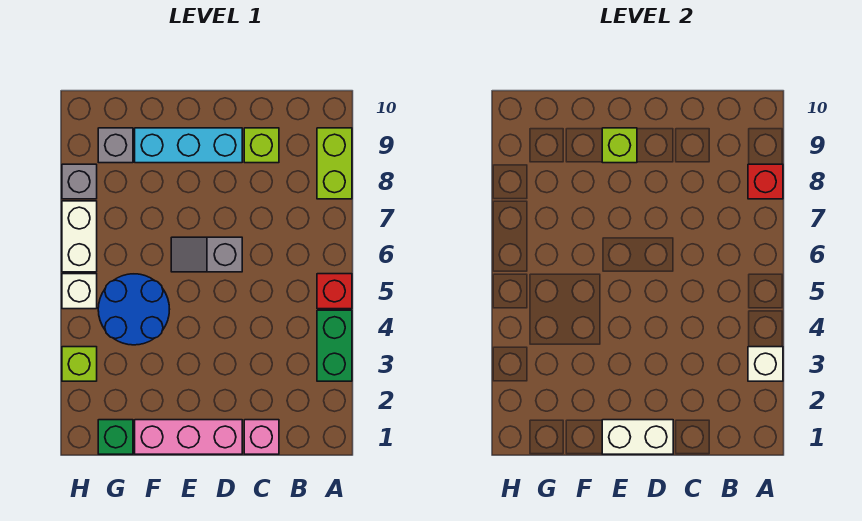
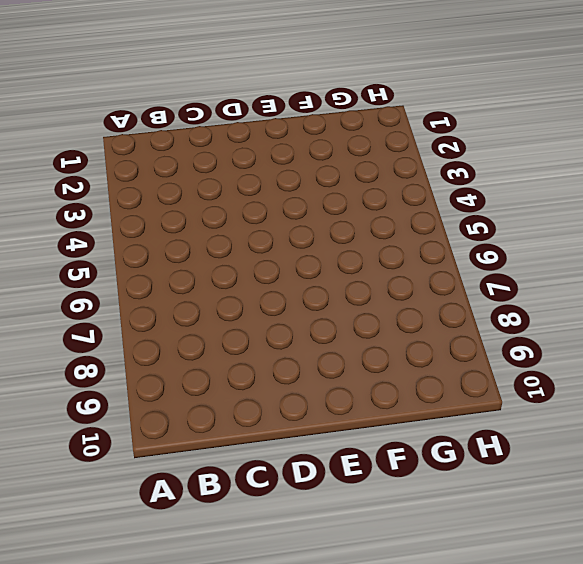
none -> green brick A3:A4 level 1
none -> red brick A5 level 1
none -> lime brick A8:A9 level 1

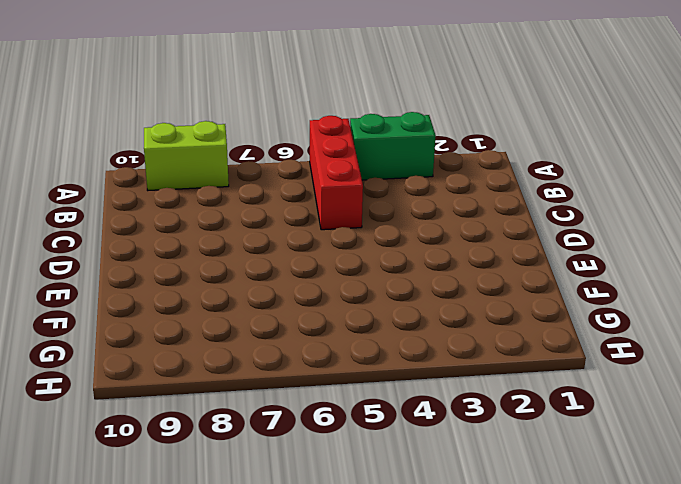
red brick A5:C5 level 1 -> red brick A5 level 1
none -> pink brick C1 level 1
none -> lime brick C9 level 1
none -> pink brick D1:F1 level 1

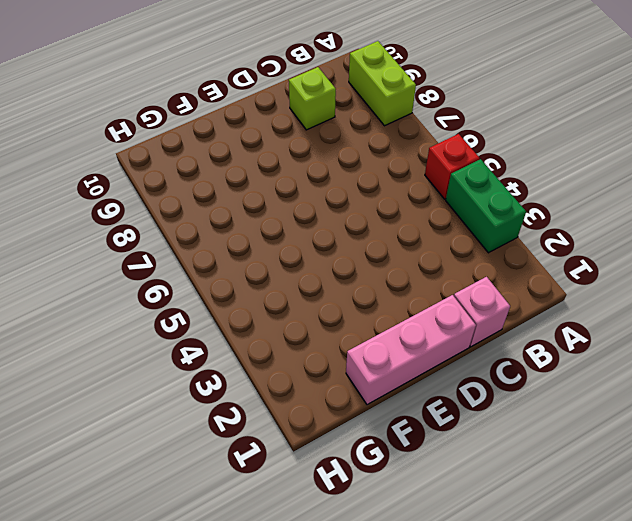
none -> grey slope D6:E6 level 1 top D
none -> cyan brick D9:F9 level 1
none -> blue round brick F4:G5 level 1

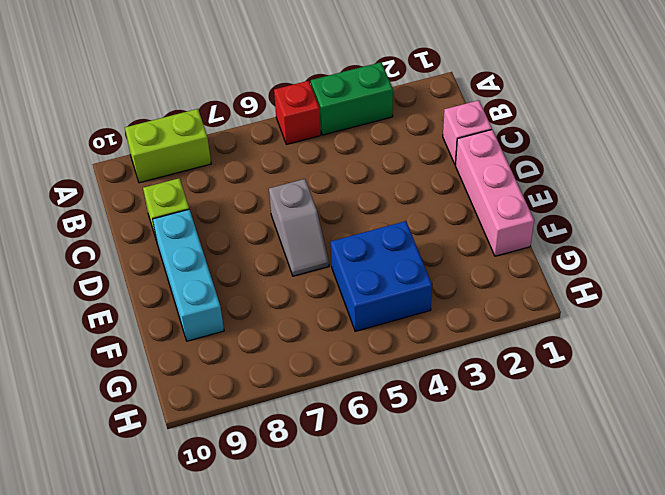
blue brick F4:G5 level 1 -> blue round brick F4:G5 level 1
none -> green brick G1 level 1
none -> grey brick G9 level 1
none -> lime brick H3 level 1

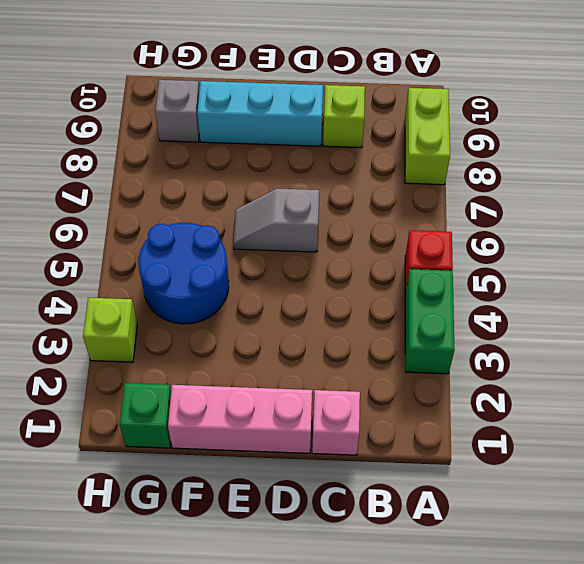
none -> white brick H5 level 1
none -> white brick H6:H7 level 1
none -> grey brick H8 level 1

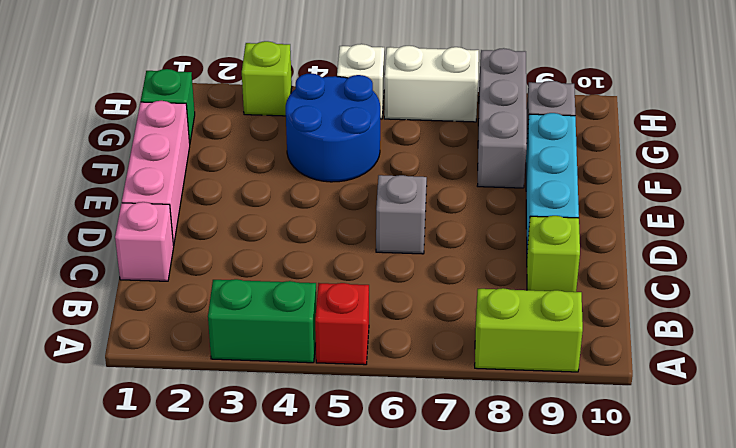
grey brick F8:H8 level 1 -> grey brick H8 level 1
none -> white brick A3 level 2
none -> red brick A8 level 2
none -> white brick D1:E1 level 2

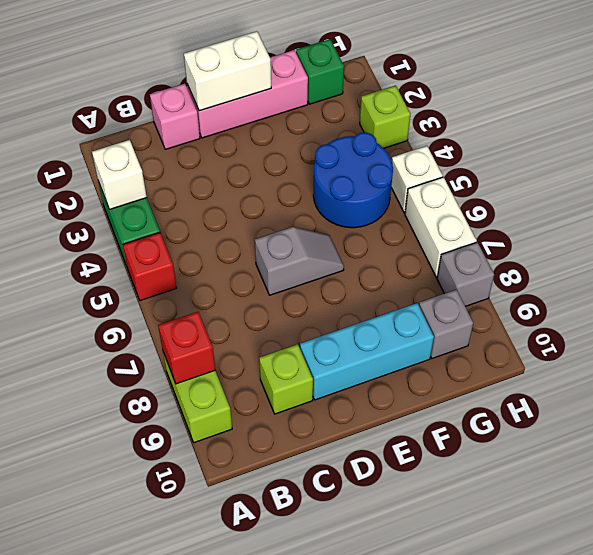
none -> lime brick E9 level 2

